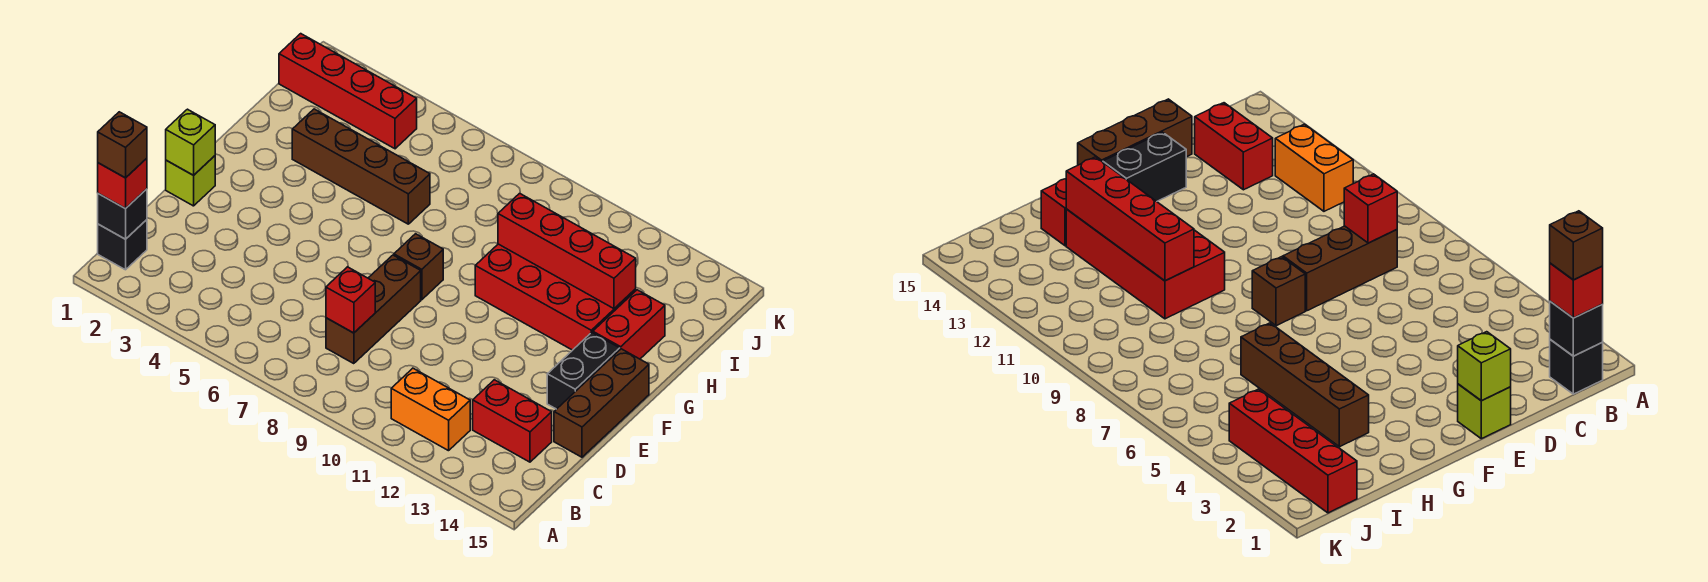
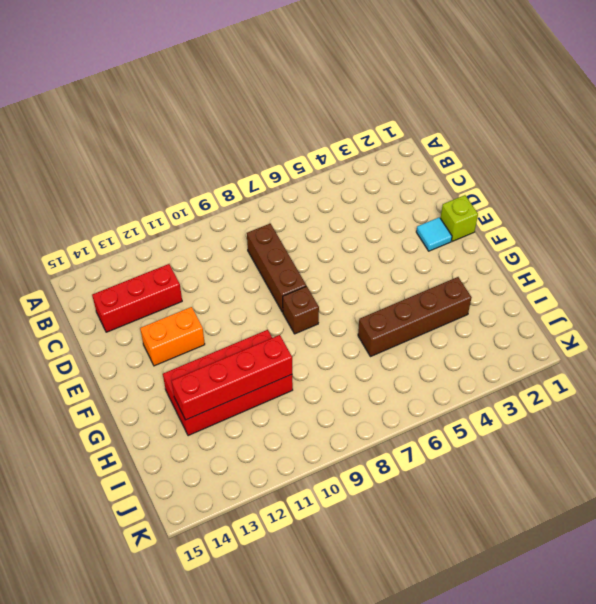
red brick C12:C14 level 1 -> red brick C13:C14 level 1
cyan tile E2 level 1 -> none
orange brick E12:E13 level 1 -> orange brick B11:B12 level 1
none -> black brick B1 level 1
none -> brown brick D15:F15 level 1
none -> black brick E14:F14 level 1

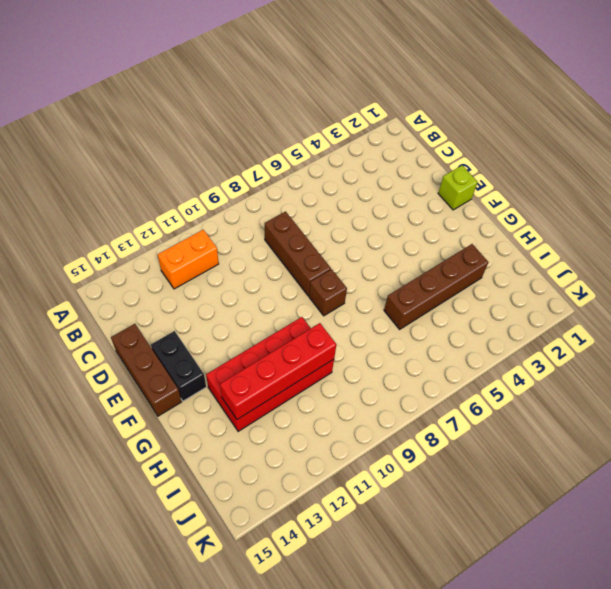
none -> black brick B1 level 1
none -> red brick C13:C14 level 1
none -> red brick G14:H14 level 1

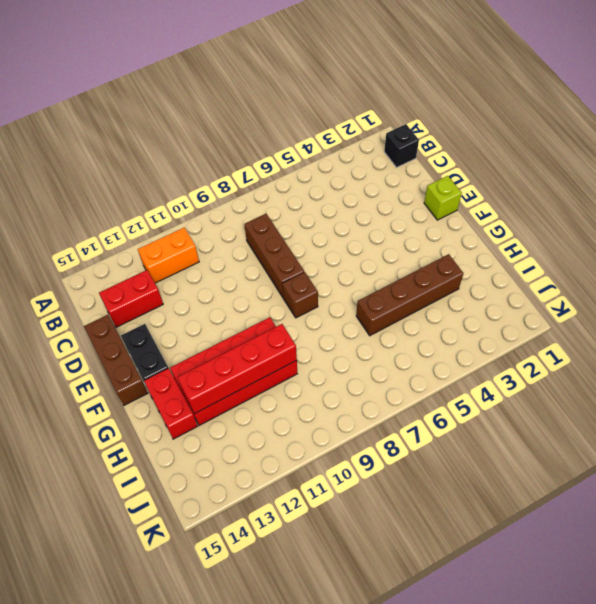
none -> red brick J1:J4 level 1
none -> black brick B1 level 2
none -> red brick C8 level 2

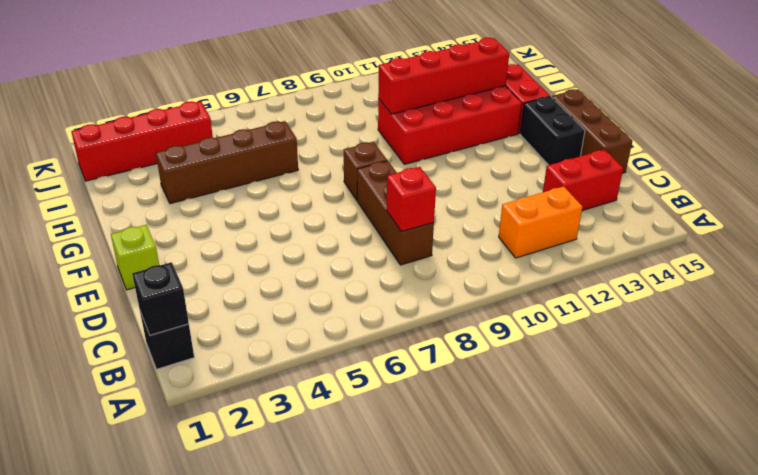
none -> lime brick E1 level 2
none -> red brick B1 level 3
none -> brown brick B1 level 4

